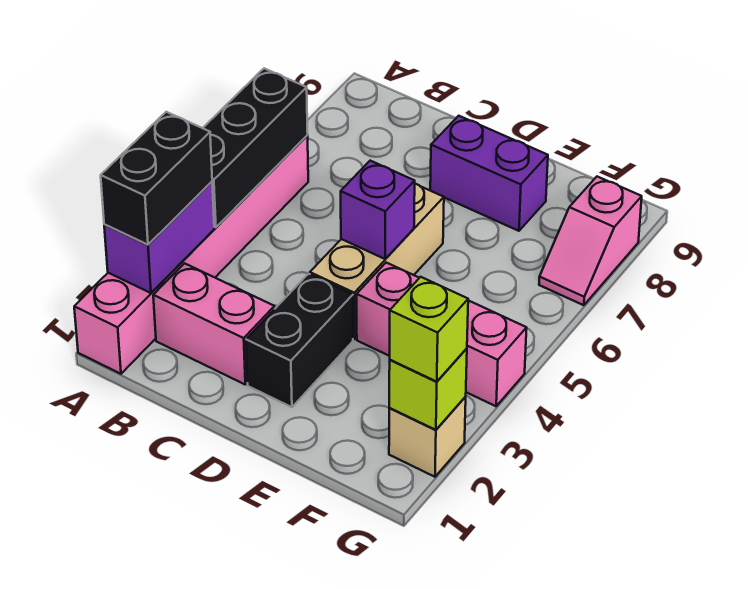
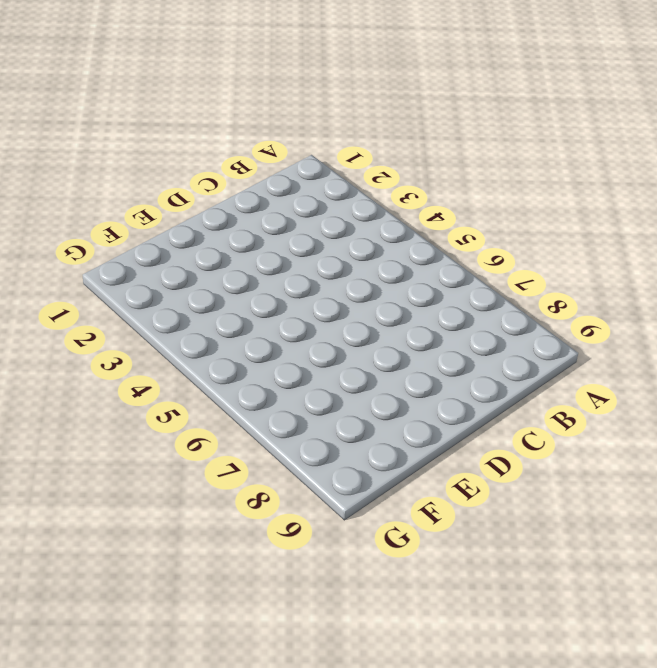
none -> pink brick A1:A6 level 1
none -> pink brick B2:C2 level 1
none -> black brick D2:D3 level 1

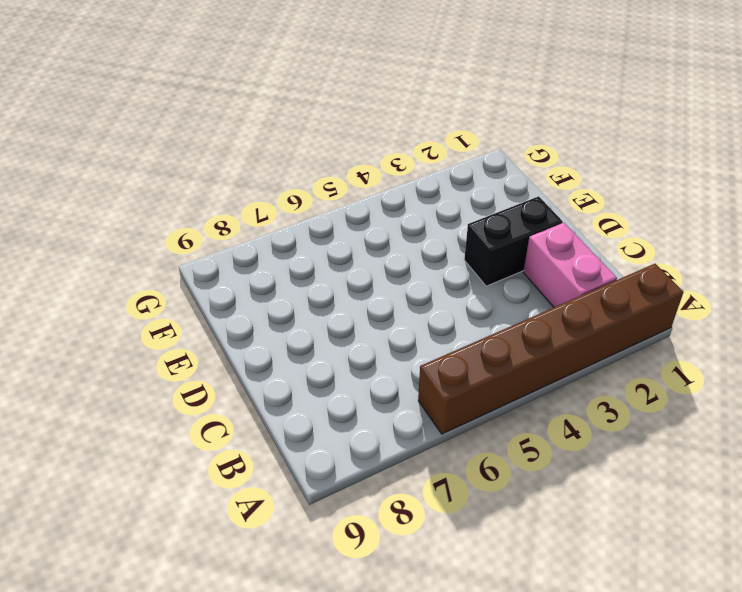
brown brick A1:A6 level 1 -> pink brick A1:A6 level 1
none -> tan brick D4:D6 level 1
none -> purple brick D8:E8 level 1
none -> pink brick E4:G4 level 1

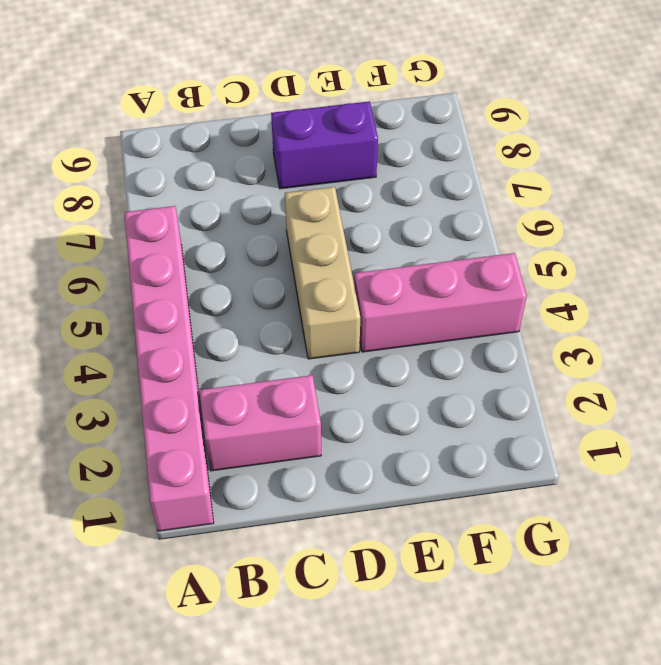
none -> black brick D2:D3 level 1
none -> tan brick G2 level 1
none -> pink slope G7:G8 level 1 top 8

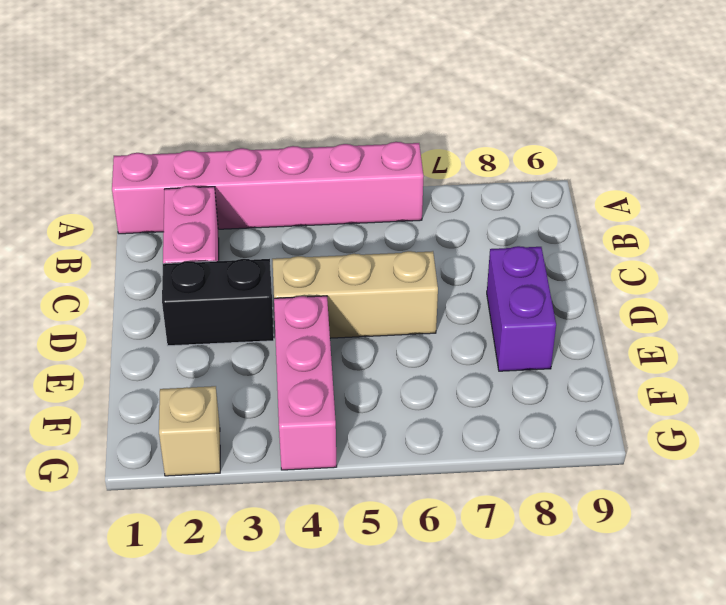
none -> pink slope G7:G8 level 1 top 8
none -> purple brick A2:A3 level 2
none -> black brick A4:A6 level 2

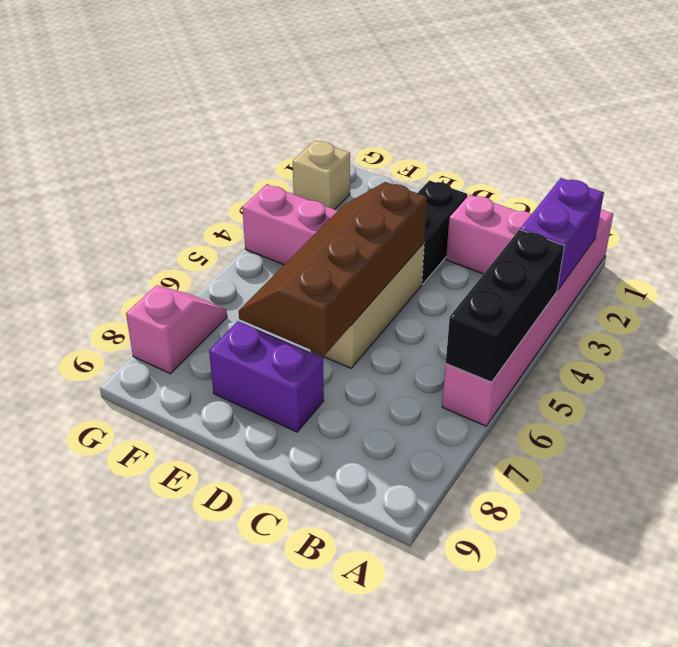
brown slope D4:E7 level 2 top D -> purple brick D5 level 2
none -> lime brick G2 level 2
none -> black brick A2:A3 level 3
none -> lime brick G2 level 3

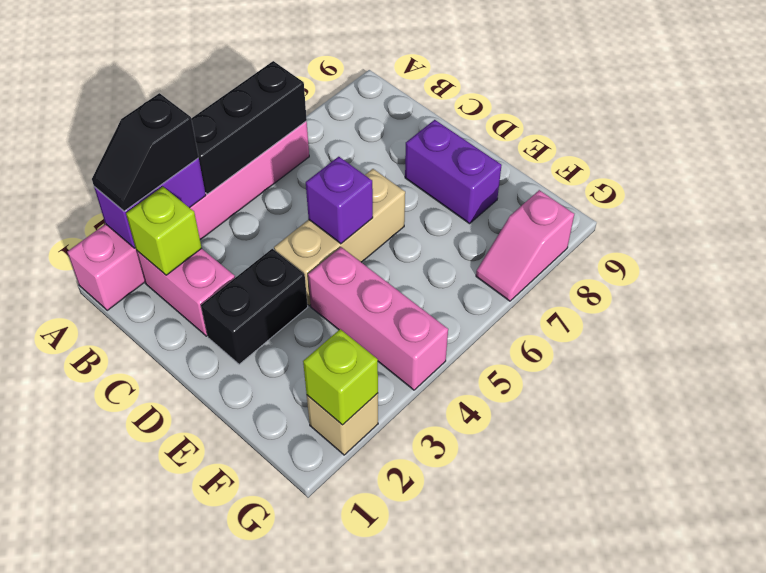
black slope A2:A3 level 3 top 3 -> black brick A2:A3 level 3
lime brick B2 level 2 -> lime brick G2 level 3

